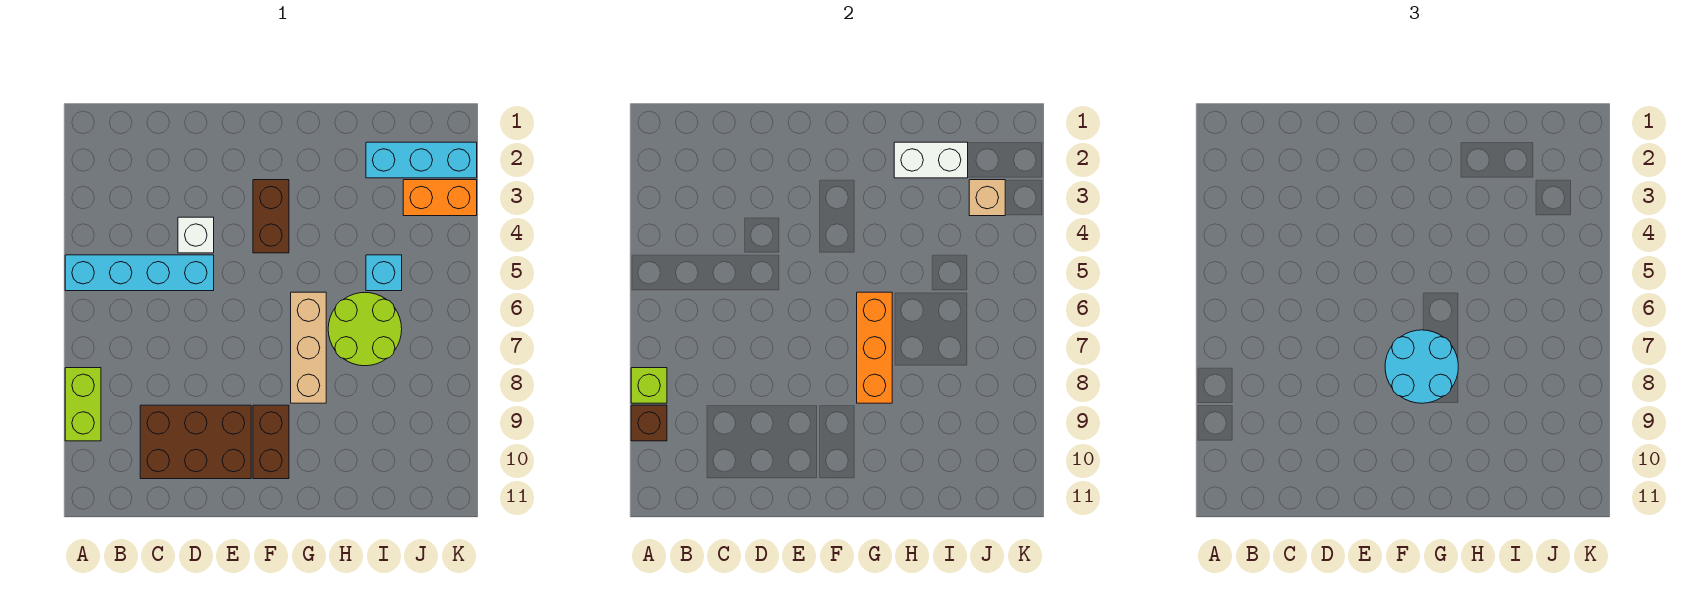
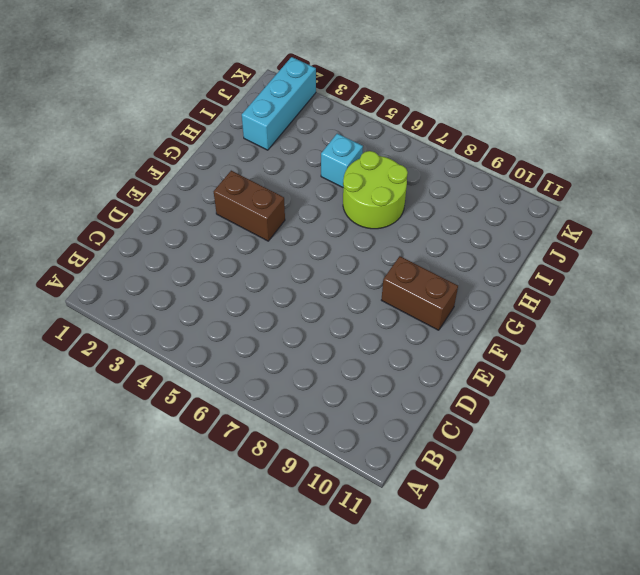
none -> cyan brick A5:D5 level 1
none -> lime brick A8:A9 level 1
none -> brown brick C9:E10 level 1

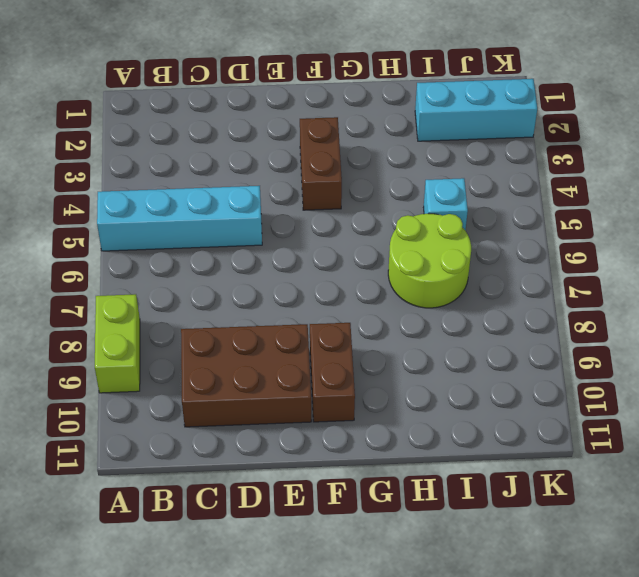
none -> white brick D4 level 1
none -> tan brick G6:G8 level 1
none -> orange brick J3:K3 level 1

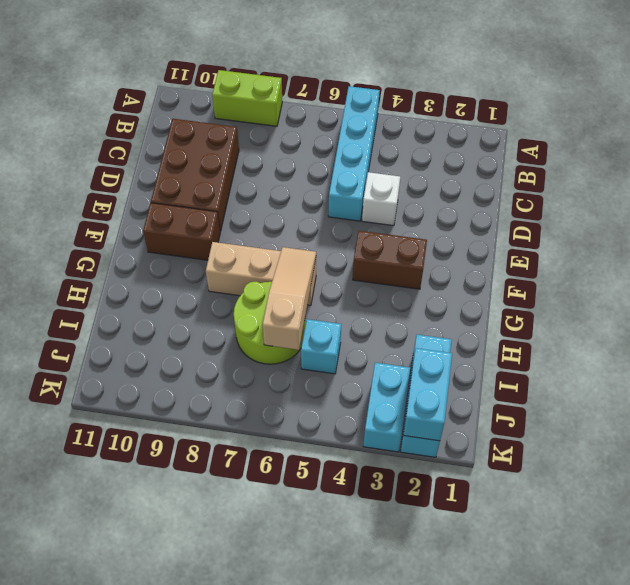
tan slope G6:I6 level 2 top I -> orange brick G6:G8 level 2
cyan brick J2:K2 level 2 -> none
cyan brick J3:K3 level 1 -> orange brick J3:K3 level 1
none -> lime brick A8 level 2
none -> brown brick A9 level 2
none -> white brick H2:I2 level 2

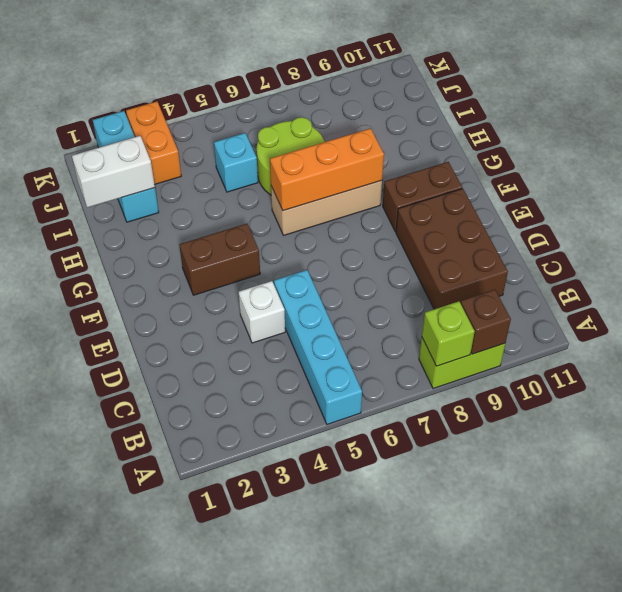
white brick I1:I2 level 2 -> white brick H2:I2 level 2
none -> tan brick J3 level 2
none -> cyan round brick F7:G8 level 3

